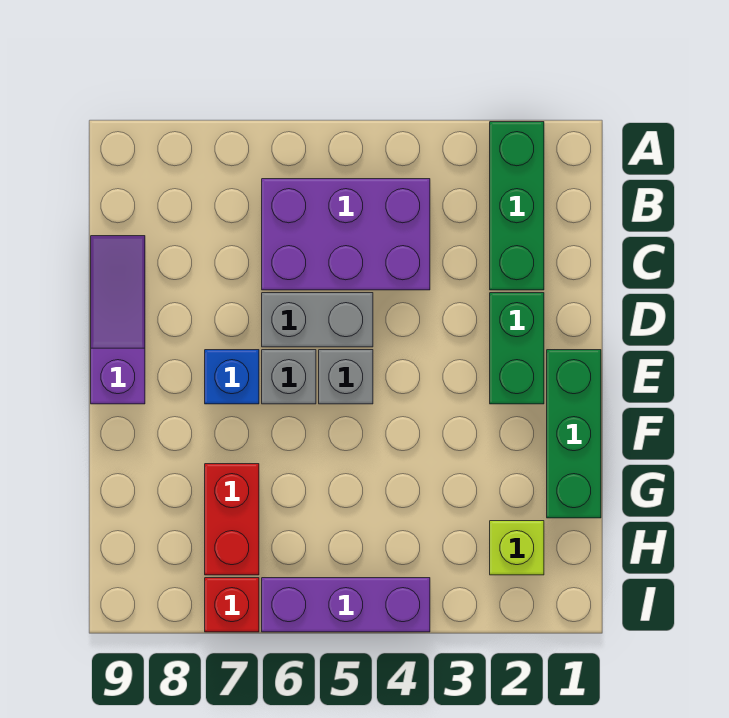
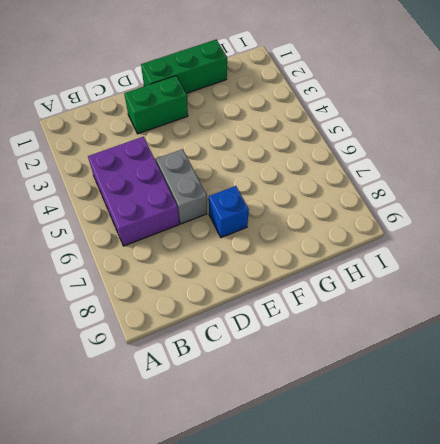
none -> green brick A2:C2 level 1
none -> purple slope C9:E9 level 1 top E
none -> grey brick E5 level 1

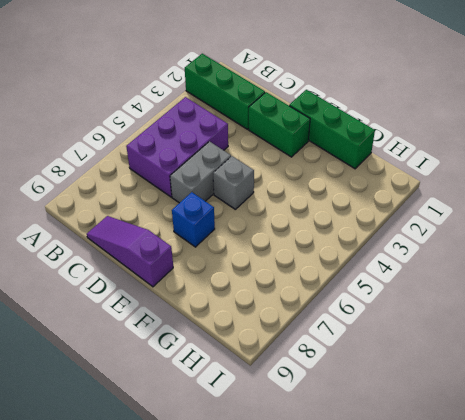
none -> grey brick E6 level 1
none -> red brick G7:H7 level 1
none -> lime brick H2 level 1

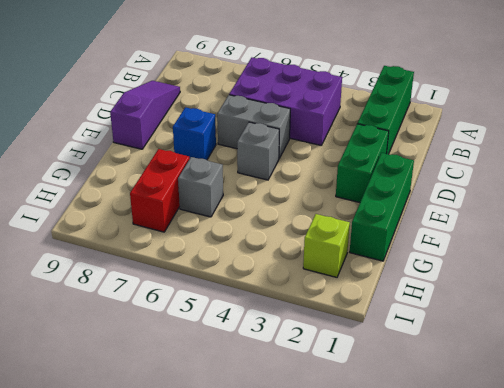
grey brick G6 level 1 -> grey brick E6 level 1
none -> purple brick I4:I6 level 1
none -> red brick I7 level 1

